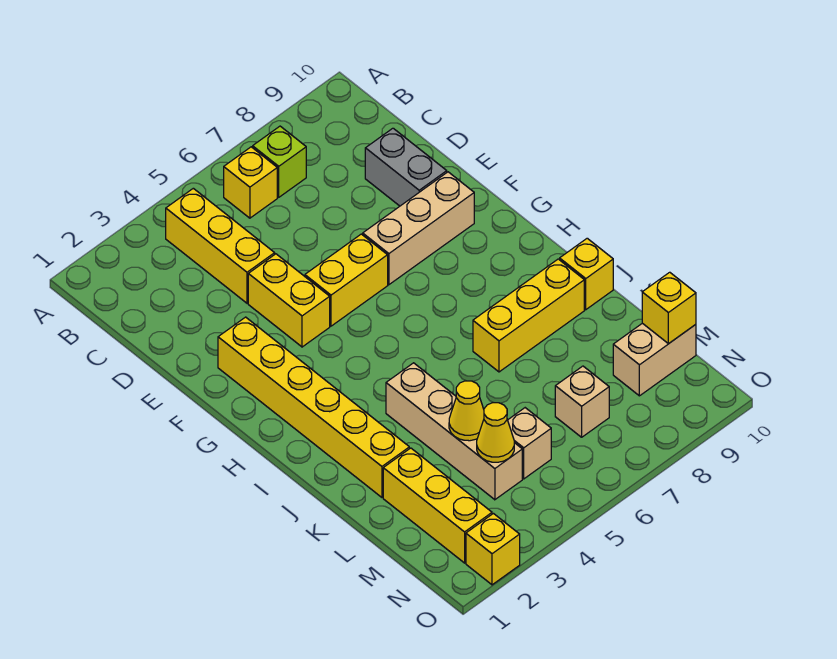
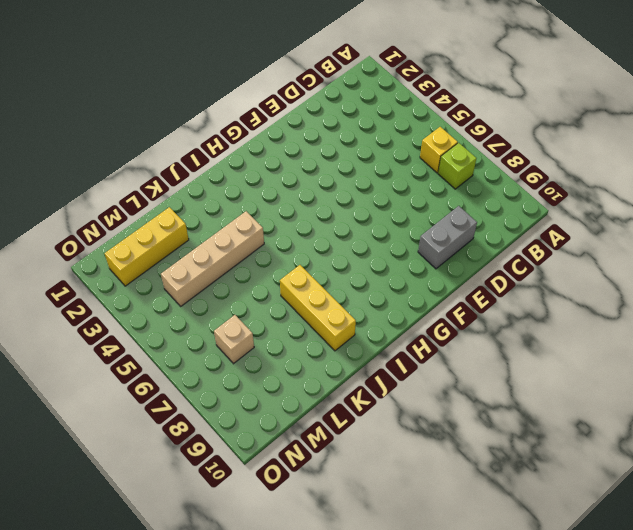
none -> yellow brick B4:D4 level 1
none -> yellow brick E4:F4 level 1
none -> yellow brick F2:K2 level 1

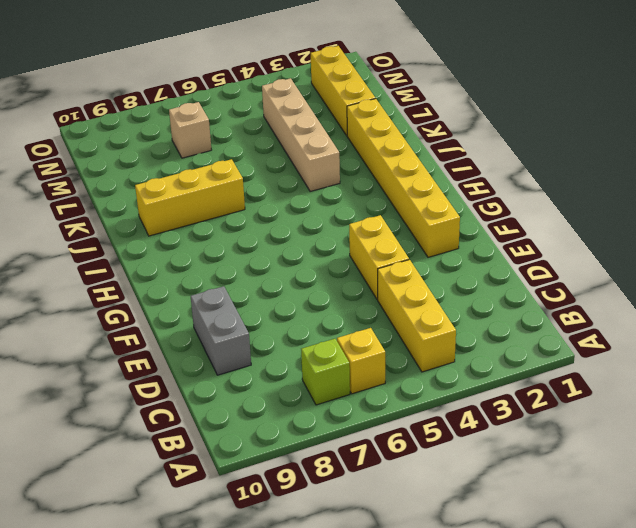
none -> yellow brick F5:F6 level 1
none -> tan brick F7:F9 level 1
none -> yellow brick J10 level 1

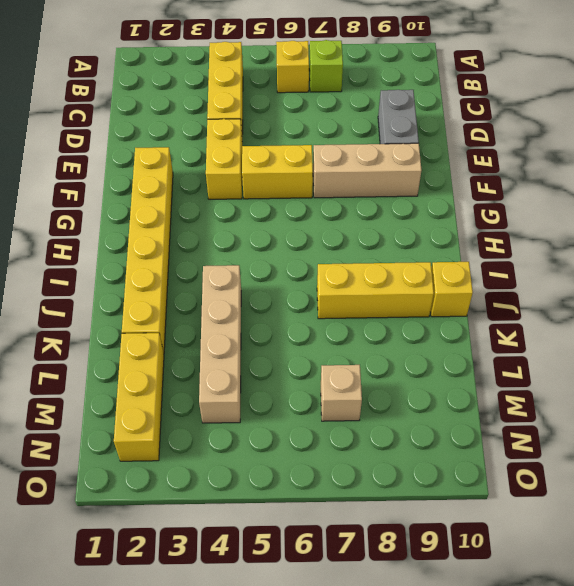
none -> tan brick M5 level 1
none -> tan brick M9:M10 level 1
none -> yellow brick O2 level 1

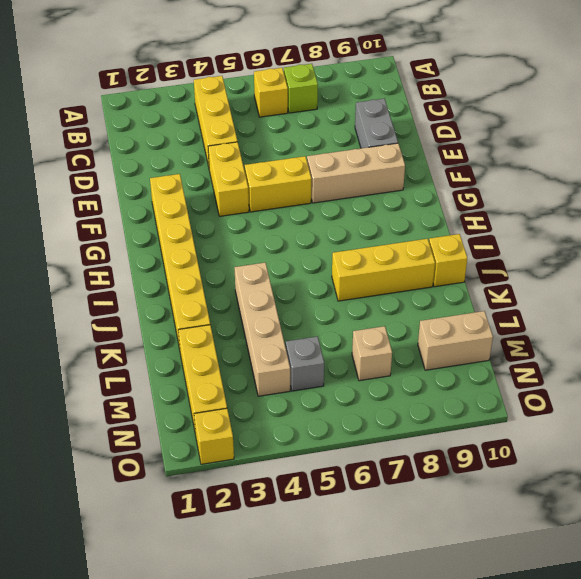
grey brick M5 level 1 -> tan brick M5 level 1
none -> yellow cone L4 level 2
none -> yellow cone M4 level 2
none -> yellow brick M10 level 2

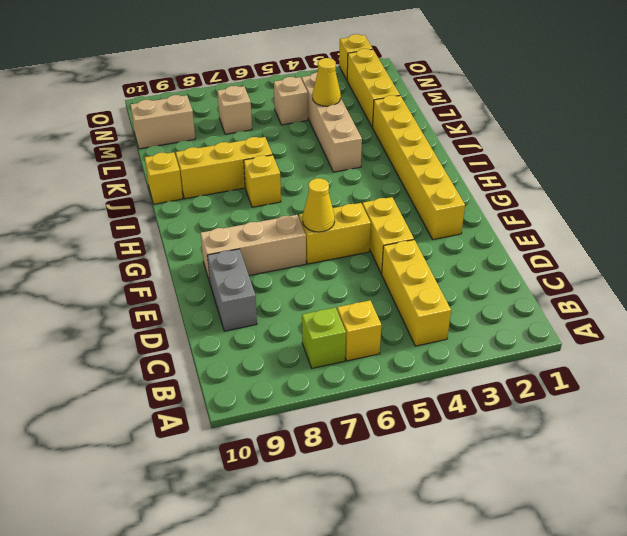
yellow cone F6 level 2 -> yellow cone M4 level 2
yellow brick I7 level 1 -> yellow brick M10 level 2

